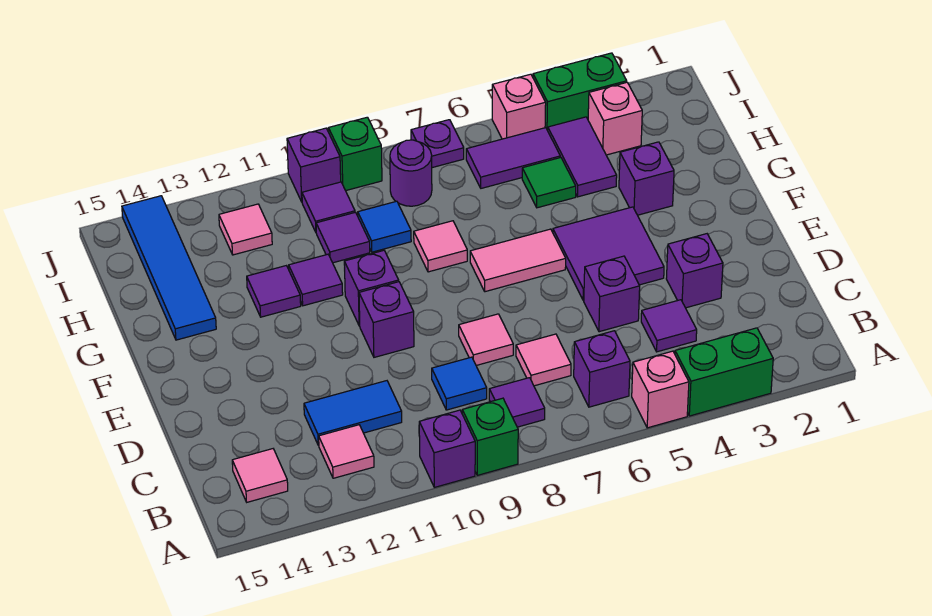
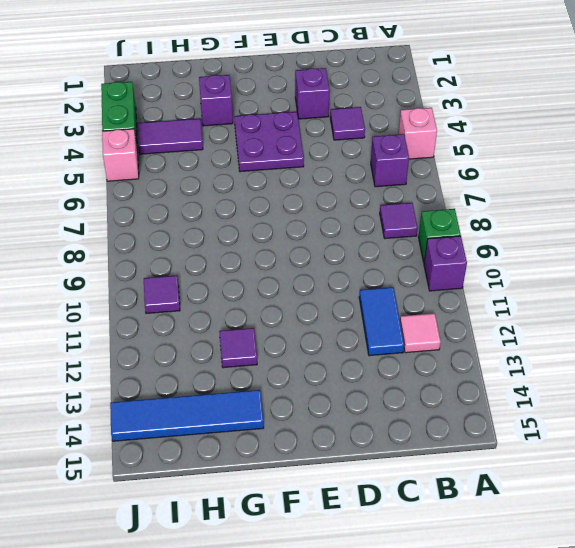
purple plate E4:F5 level 1 -> purple tile E4:F5 level 1
none -> green brick A3:A4 level 1
none -> pink tile B14 level 1
none -> pink tile C7 level 1
none -> blue tile C9 level 1

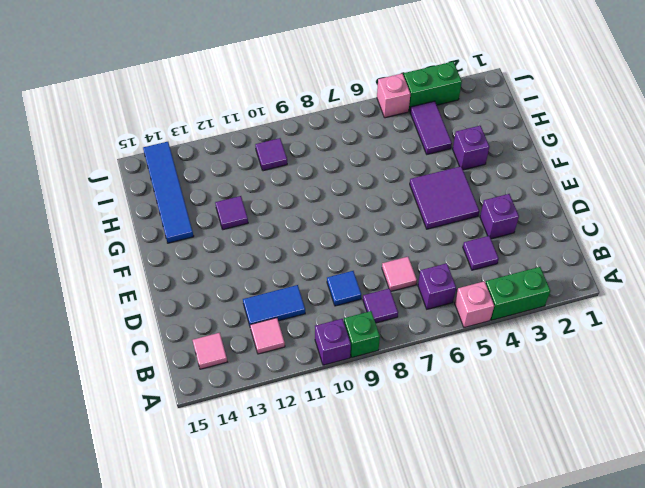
none -> purple brick D5 level 1
none -> pink tile D8 level 1
none -> purple brick E10 level 1
none -> pink tile F6:F7 level 1

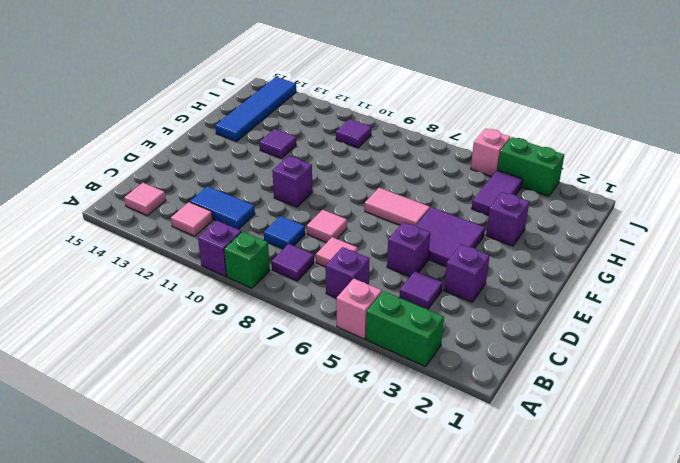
none -> purple brick F10 level 1
none -> pink tile G8 level 1
none -> purple tile G11 level 1
none -> green tile H5 level 1

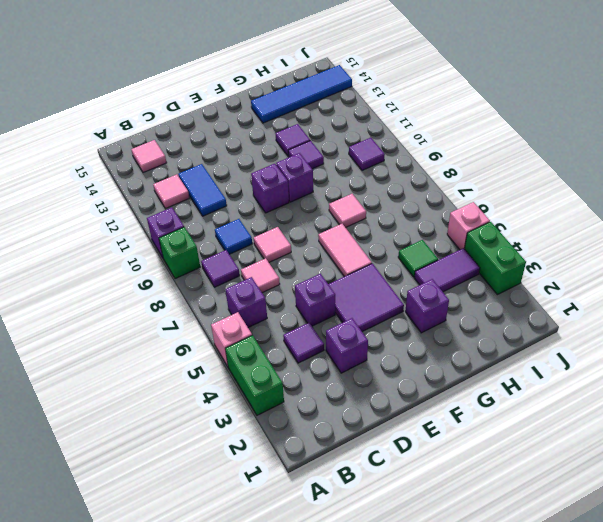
none -> blue tile H9 level 1
none -> purple tile H10 level 1
none -> pink brick I3 level 1
none -> purple tile I5:I6 level 1

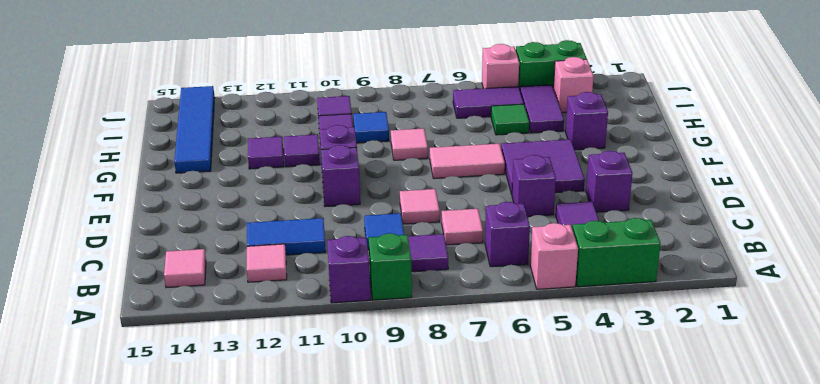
none -> purple round brick I8 level 1
none -> pink tile I12 level 1
none -> purple plate J7 level 1
none -> green brick J9 level 1

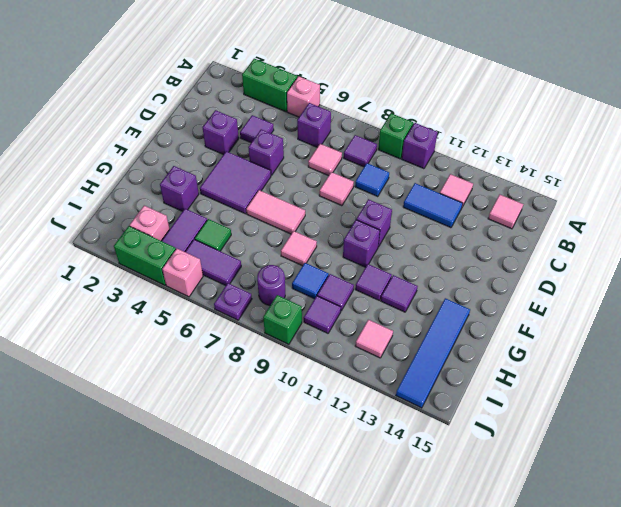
none -> purple brick J10 level 1

